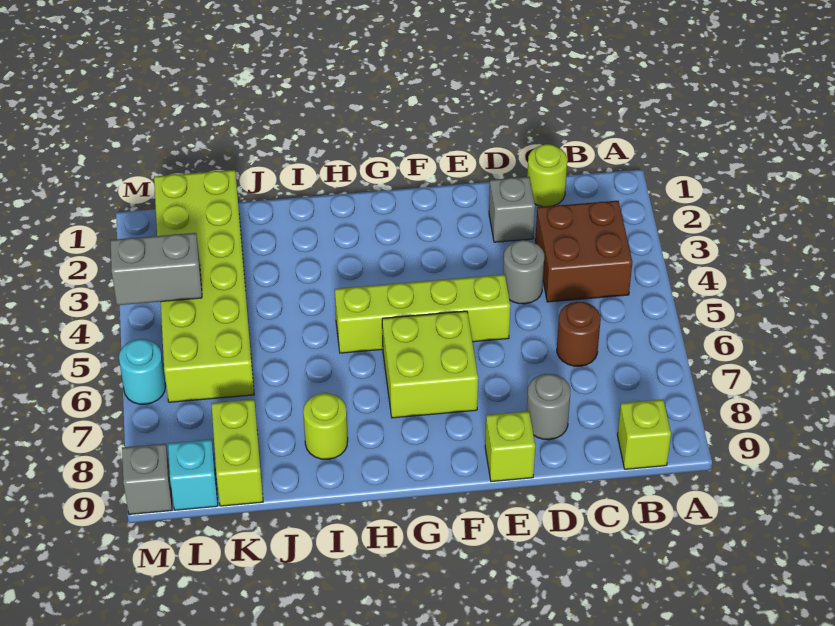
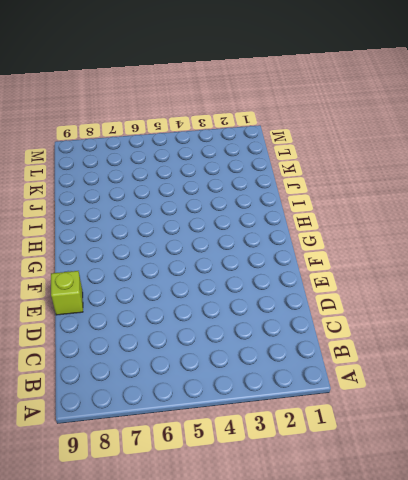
none -> brown brick B3:C4 level 1
none -> lime brick B9 level 1
none -> lime round brick C1 level 1

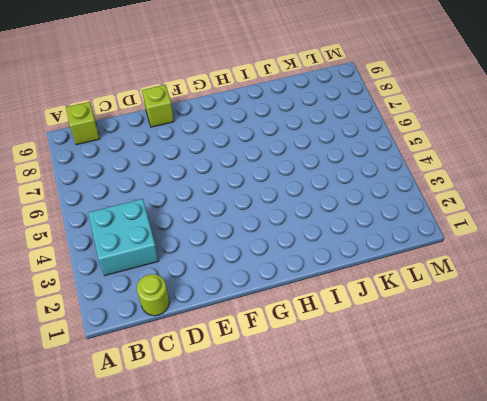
cyan brick B3:C4 level 1 -> brown brick B3:C4 level 1
none -> brown round brick C6 level 1
none -> grey brick D2 level 1
none -> grey round brick D4 level 1

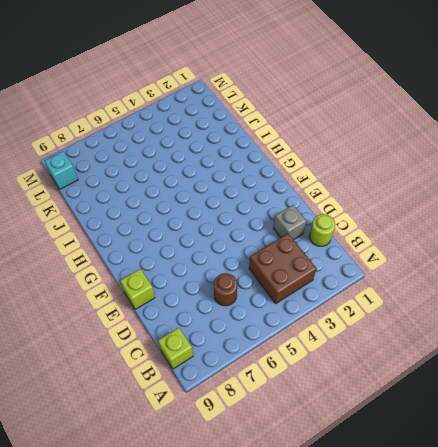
none -> grey round brick D4 level 1
none -> grey round brick D8 level 1
none -> lime brick E5:H5 level 1

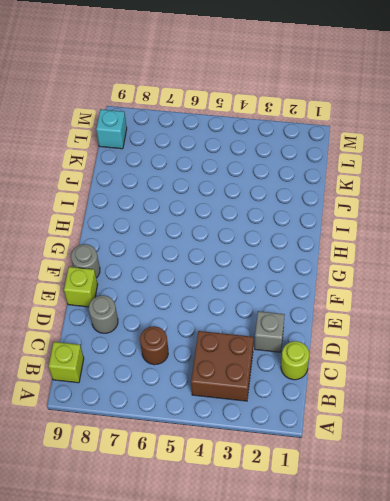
grey round brick F9 level 1 -> grey round brick D4 level 1
none -> lime brick E5:H5 level 1
none -> lime brick F6:G7 level 1
none -> lime round brick I8 level 1

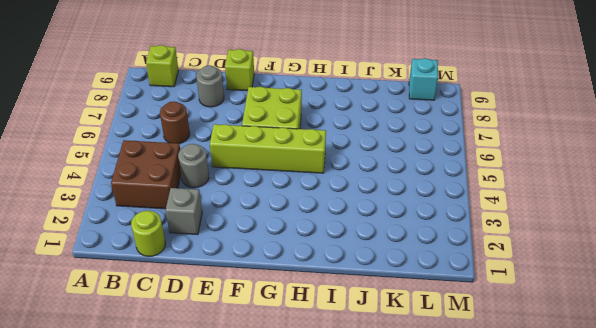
none -> lime round brick I8 level 1
none -> lime brick K1:L6 level 1
none -> lime brick K8:K9 level 1

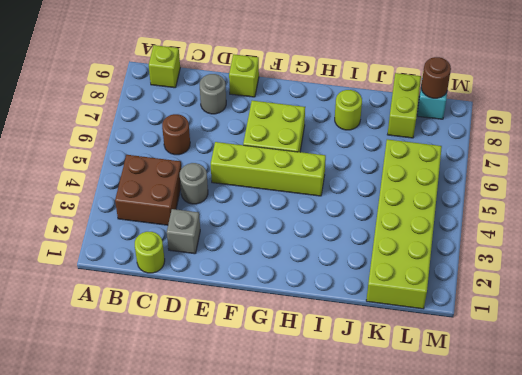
brown round brick L9 level 2 -> none
none -> cyan round brick M6 level 1
none -> grey brick M9 level 1
none -> grey brick L4:M4 level 2

